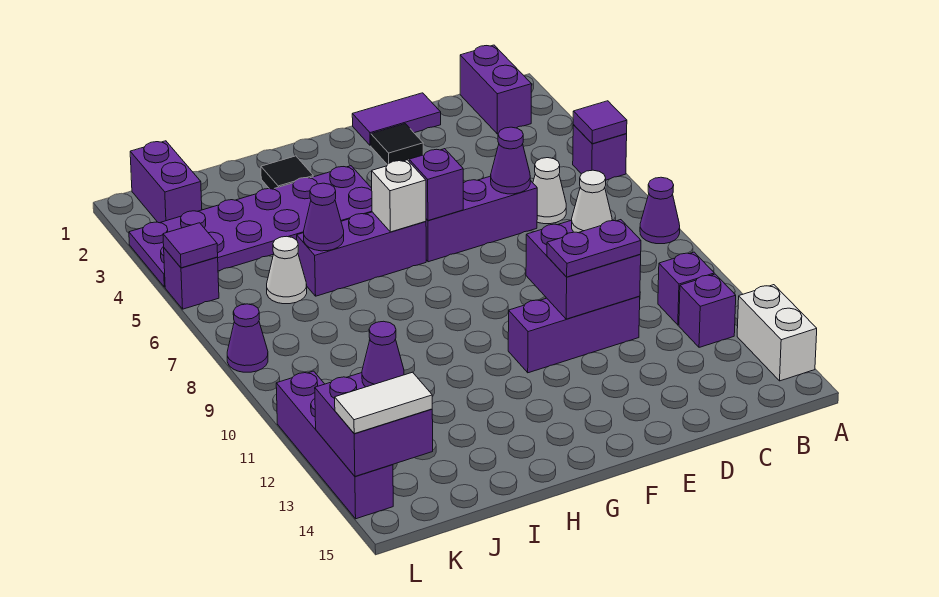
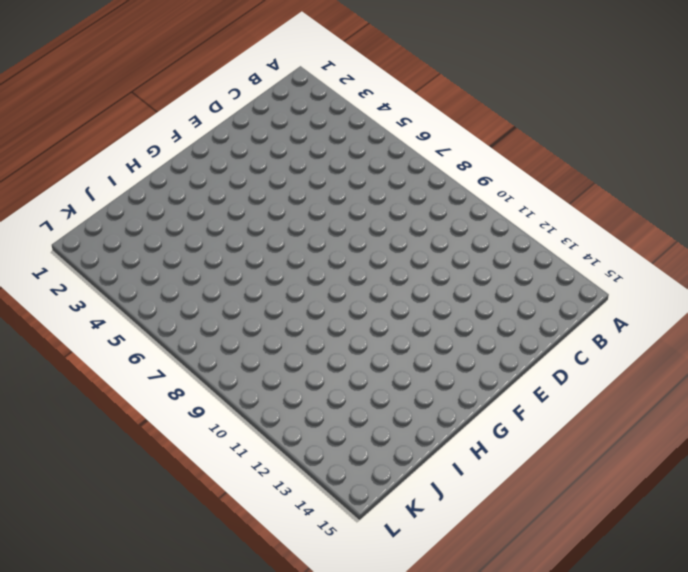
none -> purple brick A5 level 1
none -> purple cone A8 level 1
none -> white brick A13:A14 level 1
none -> purple brick B1:B2 level 1

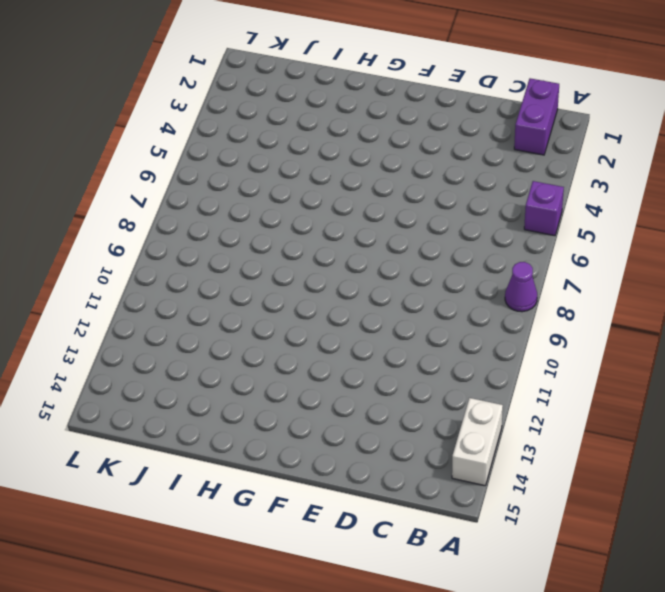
none -> purple brick B11 level 1
none -> purple brick B12 level 1
none -> white cone C6 level 1
none -> purple tile D1:E1 level 1

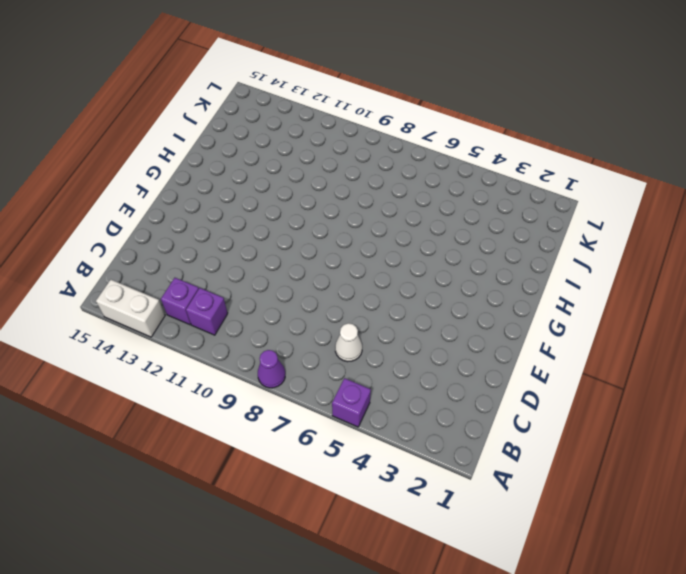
none -> purple brick B1:B2 level 1
none -> purple tile D1:E1 level 1
none -> purple brick D6:F6 level 1
none -> purple brick D11:F11 level 1

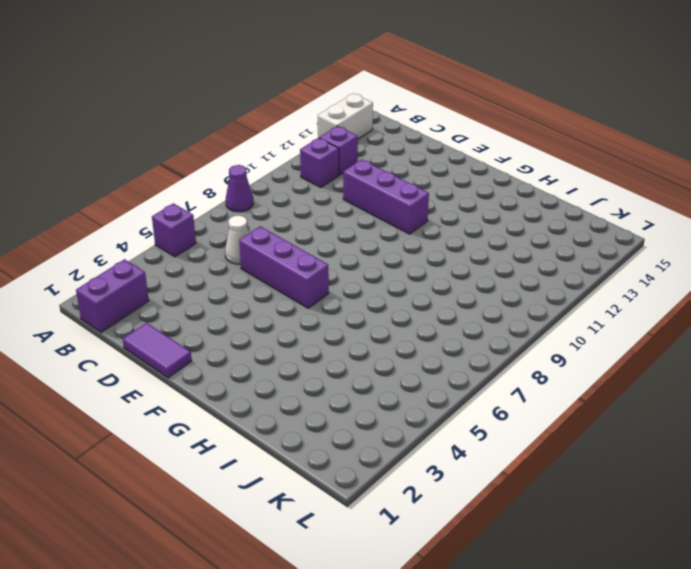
none -> black tile E2 level 1
none -> purple plate G3:L4 level 1
none -> purple brick G6:I6 level 1
none -> black tile H2 level 1

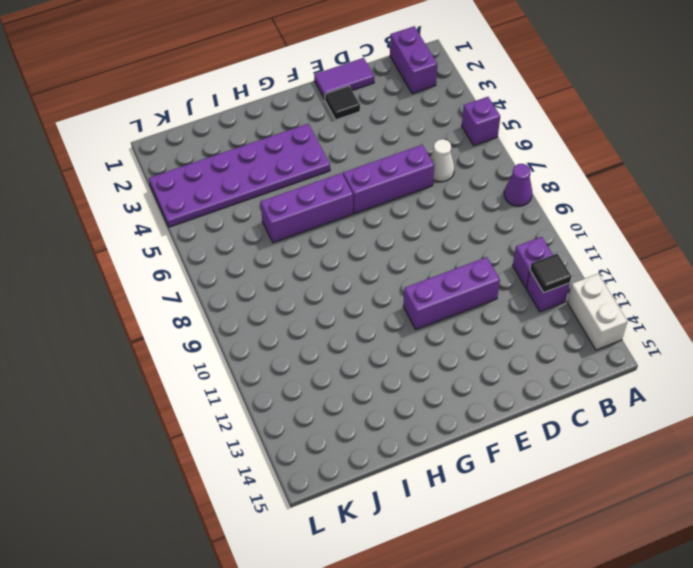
black tile B12 level 2 -> black tile H2 level 1
none -> white cone J6 level 1
none -> purple brick K1:K2 level 1
none -> purple brick L5 level 1
none -> purple cone L8 level 1

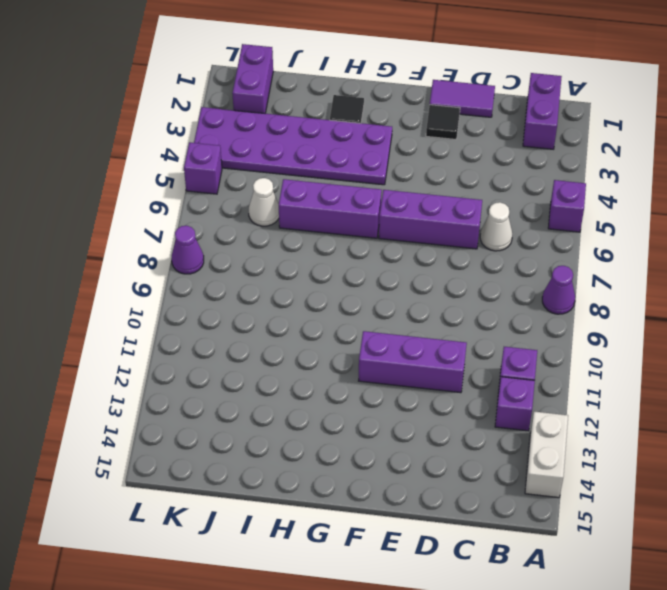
none -> purple brick L11:L14 level 1
none -> purple tile A5 level 2
none -> purple cone D6 level 2
none -> purple brick D10:E11 level 2

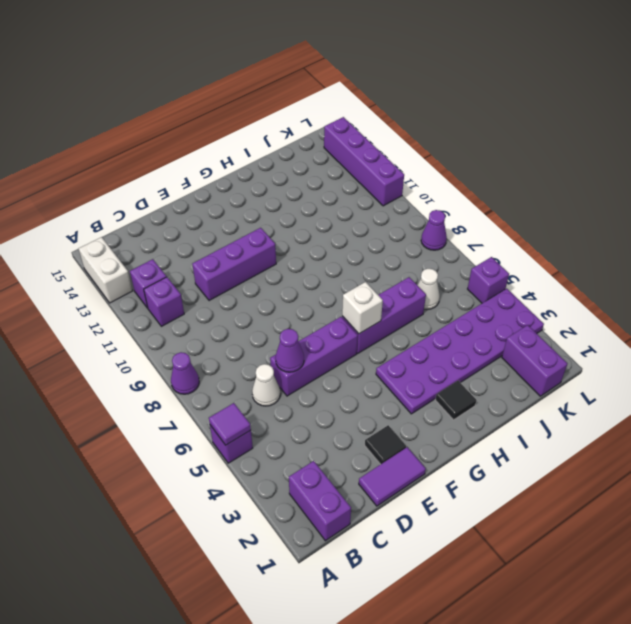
none -> purple brick D10:E11 level 2
none -> purple brick F6 level 2
none -> purple cone I6 level 2
none -> purple brick K13:L14 level 2

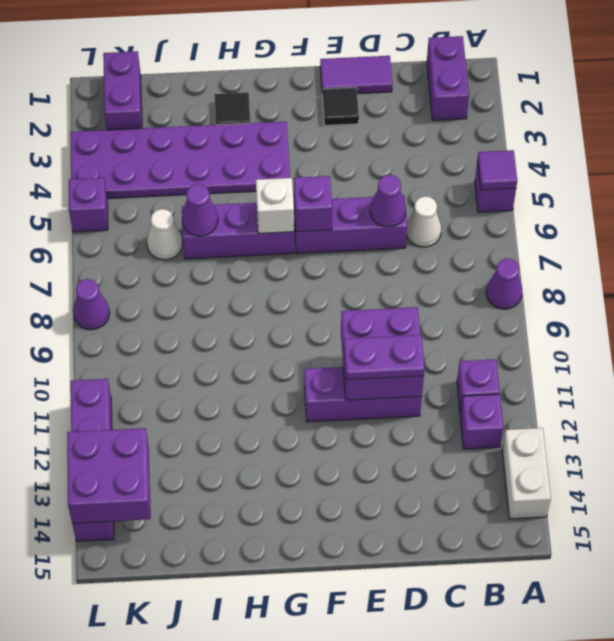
none -> purple tile L5 level 2
none -> white cone D10 level 3
none -> purple cone K13 level 3
none -> white tile K14:L14 level 3

